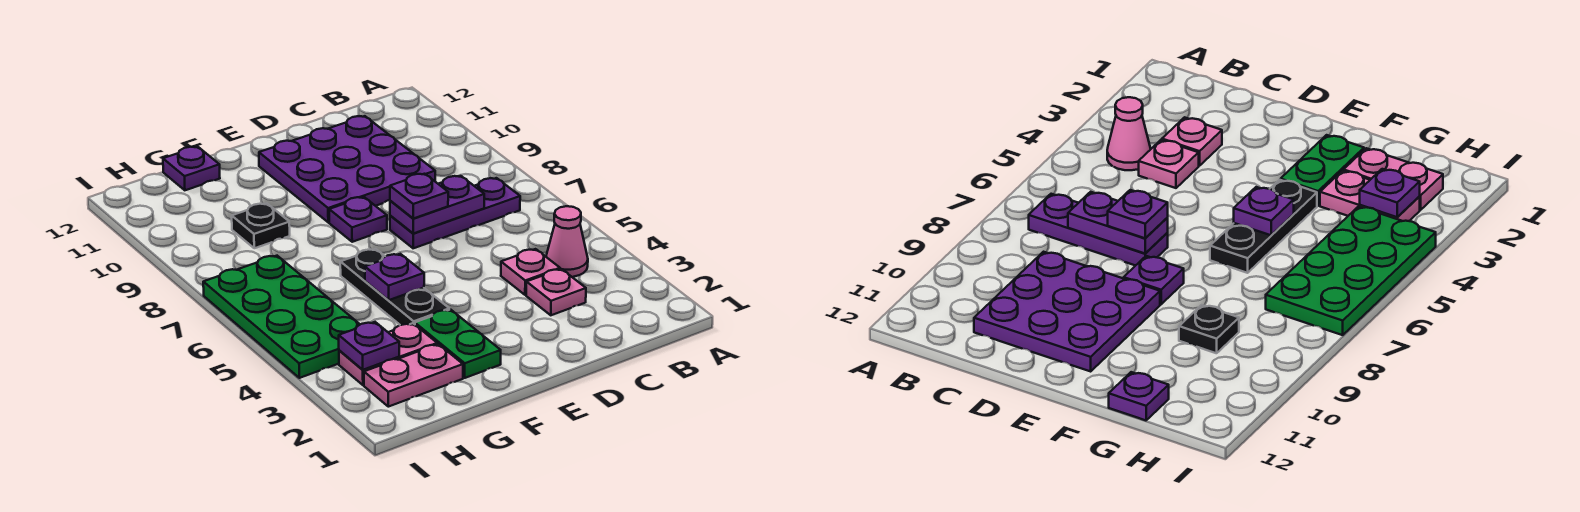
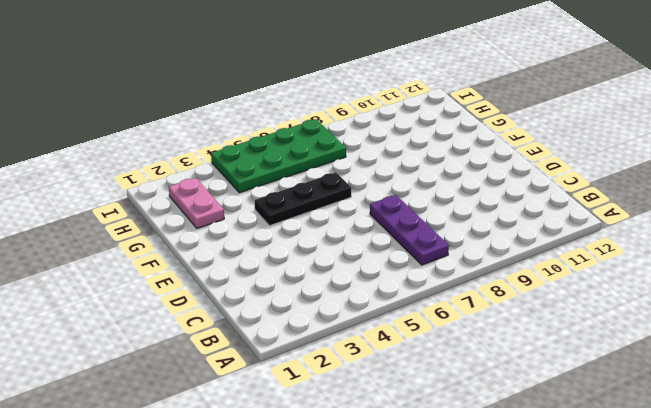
none -> pink cone B4 level 1
none -> pink plate C3 level 1
none -> pink plate C4 level 1

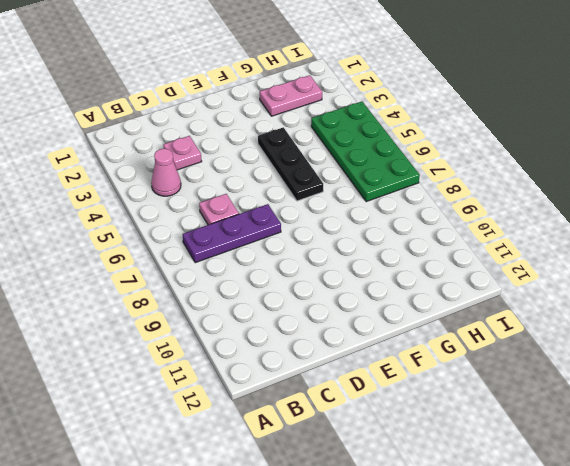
pink plate C6 level 1 -> pink plate C4 level 1
none -> purple plate C9:E11 level 1
none -> purple plate E8 level 1
none -> green plate F2:F3 level 1

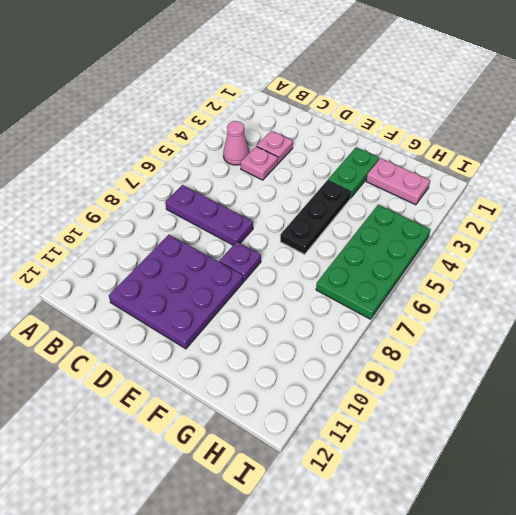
none -> pink plate G3:H3 level 1
none -> black plate G9 level 1
none -> purple plate G12 level 1

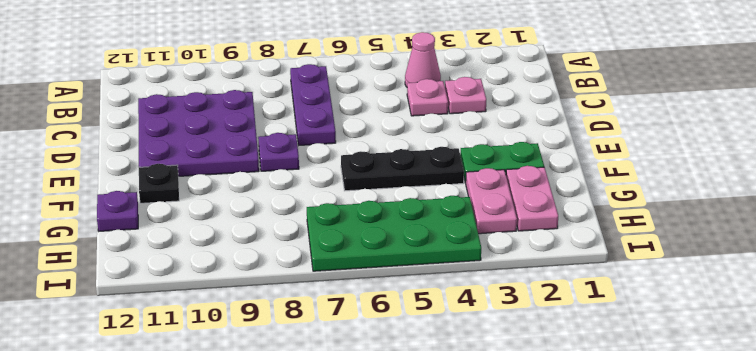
black plate F11 level 1 -> black plate G9 level 1
none -> purple plate C7:D7 level 2
none -> purple plate F5 level 2
none -> purple plate H3 level 2

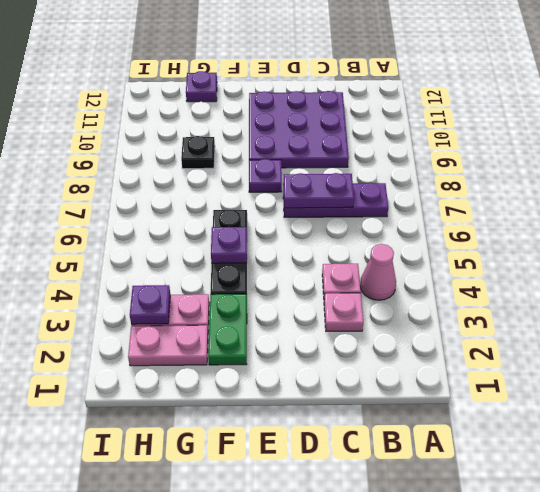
none -> green plate H4:I7 level 1
none -> purple plate D7 level 3

